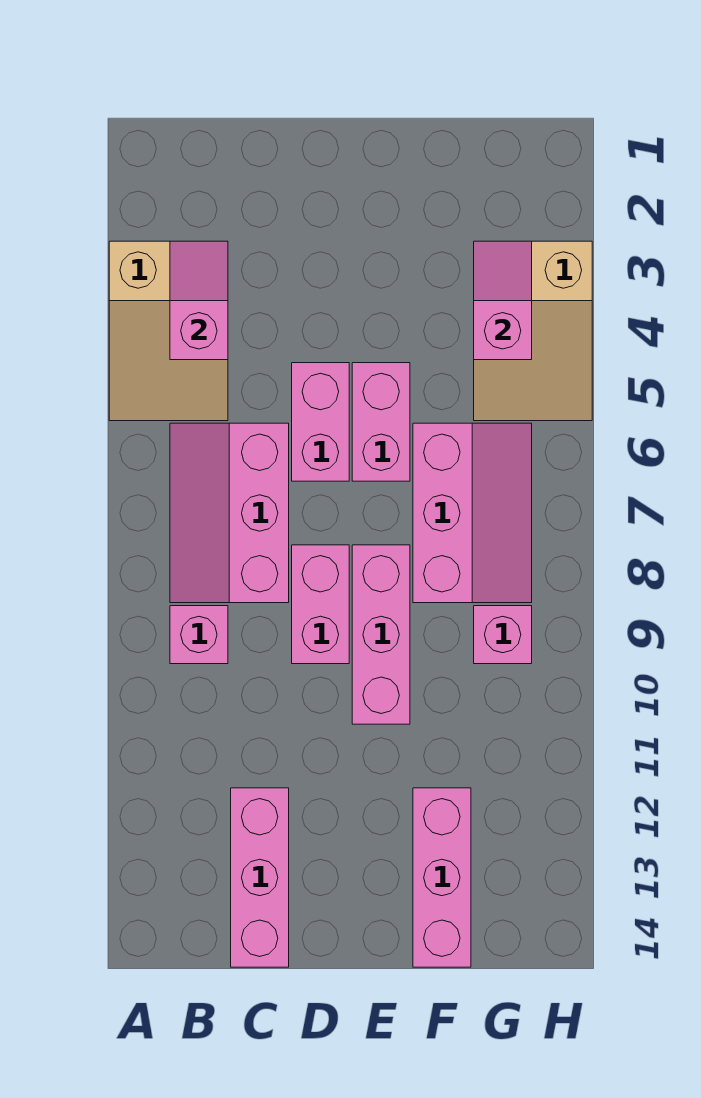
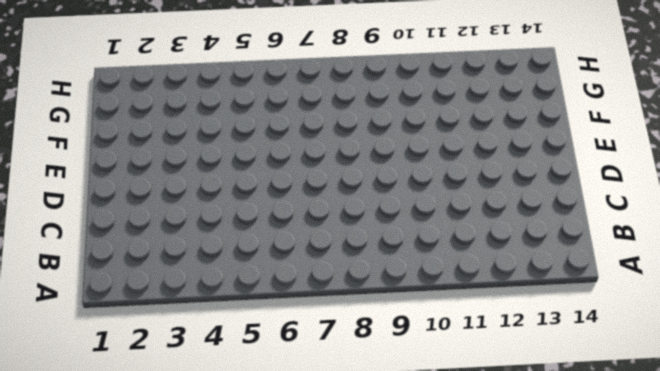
none -> tan slope A3:B5 level 1 top 3
none -> pink slope B6:C8 level 1 top C
none -> pink brick B9 level 1

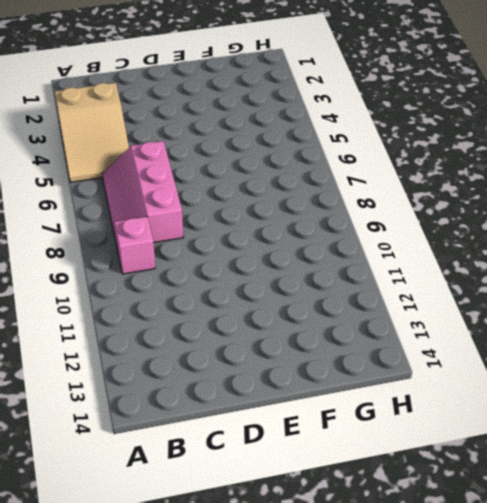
none -> pink brick C12:C14 level 1
none -> pink brick D5:D6 level 1
none -> pink brick D8:D9 level 1

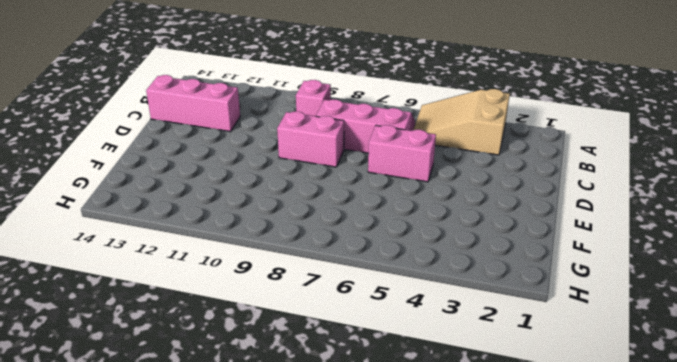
none -> pink brick E5:E6 level 1
none -> pink brick E8:E10 level 1
none -> pink slope F6:G8 level 1 top F

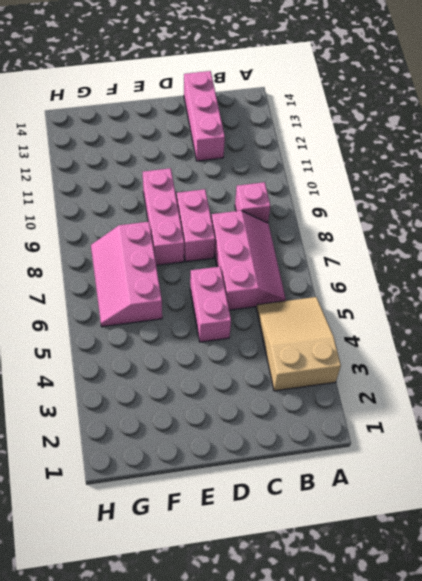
none -> pink brick E5:E6 level 1
none -> pink brick F12:F14 level 1
none -> tan slope G3:H5 level 1 top 3

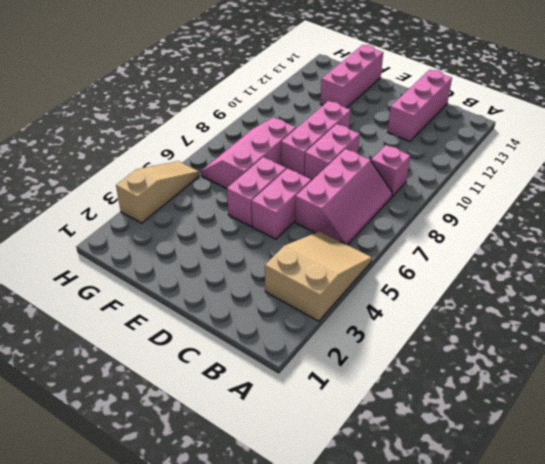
tan slope H3:H5 level 1 top 3 -> tan slope G3:H5 level 1 top 3
none -> pink brick G9 level 1
none -> pink slope B3:B4 level 2 top 4
none -> pink slope G3:G4 level 2 top 4

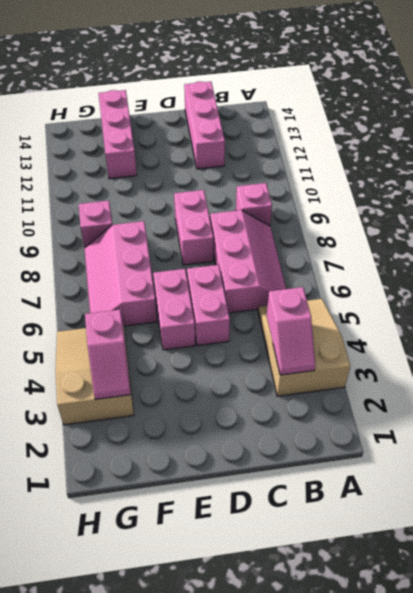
none -> pink brick E8:E10 level 1

